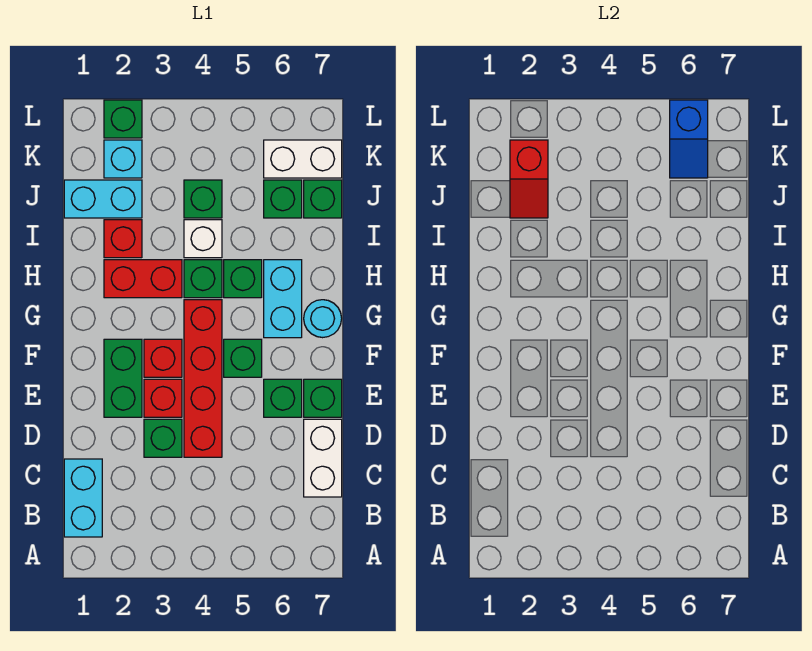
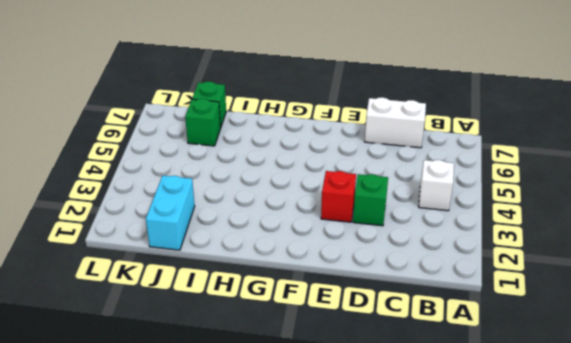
white brick B4 level 1 -> white brick I4 level 1
none -> cyan brick B1:C1 level 1
none -> red brick D4:G4 level 1
none -> green brick E2:F2 level 1

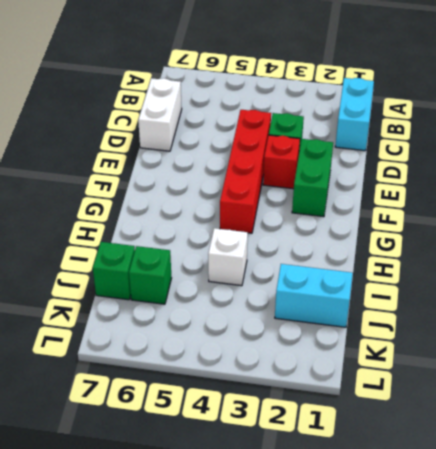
none -> green brick E6 level 1
none -> green brick E7 level 1
none -> red brick F3 level 1

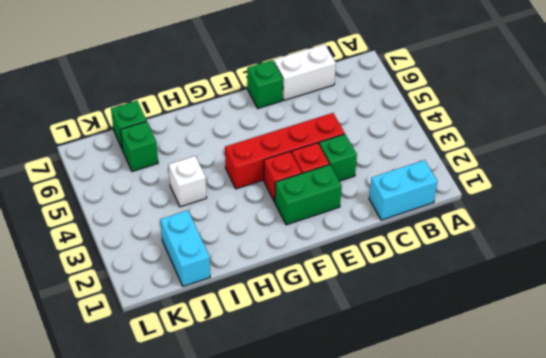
none -> green brick E6 level 1
none -> green brick F5 level 1
none -> cyan brick G6:H6 level 1

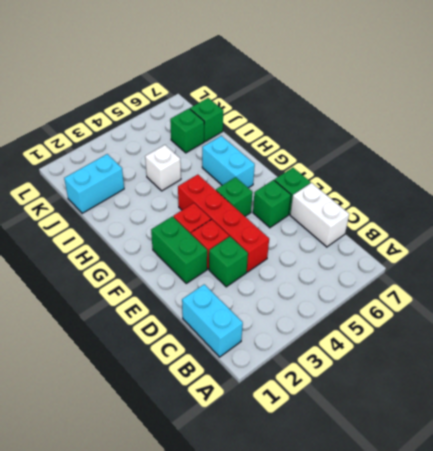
none -> cyan round brick G7 level 1
none -> red brick H2:H3 level 1
none -> green brick H4 level 1

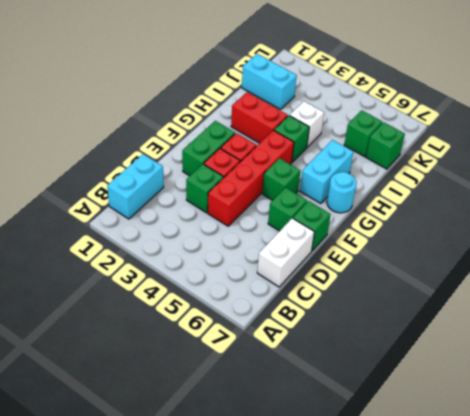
none -> green brick H5 level 1
none -> red brick I2 level 1
none -> green brick J4 level 1

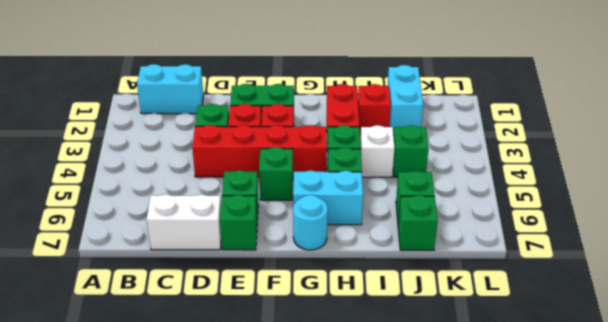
none -> cyan brick K2 level 1
none -> white brick K6:K7 level 1
none -> green brick L2 level 1

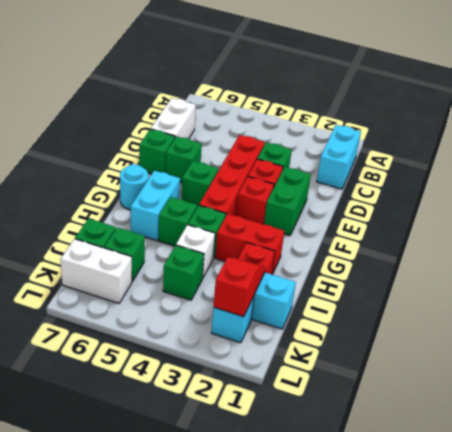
none -> green brick L2 level 1
none -> blue slope K6:L6 level 2 top L

